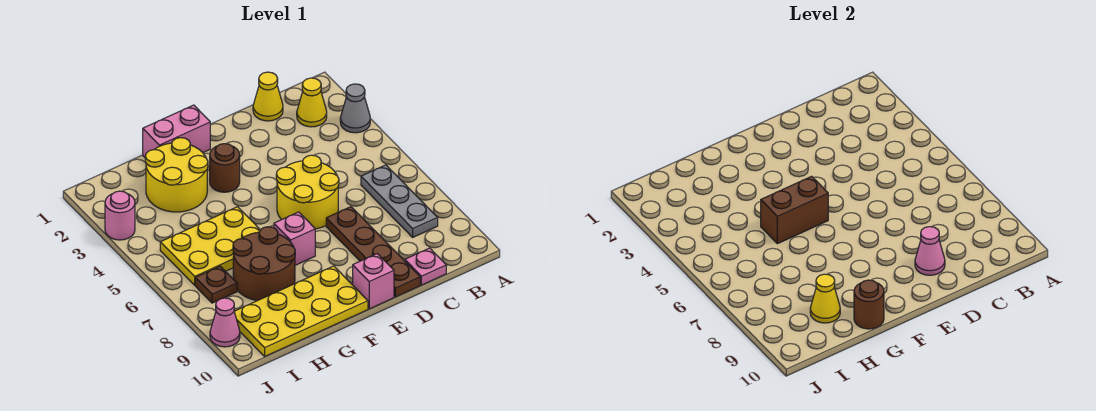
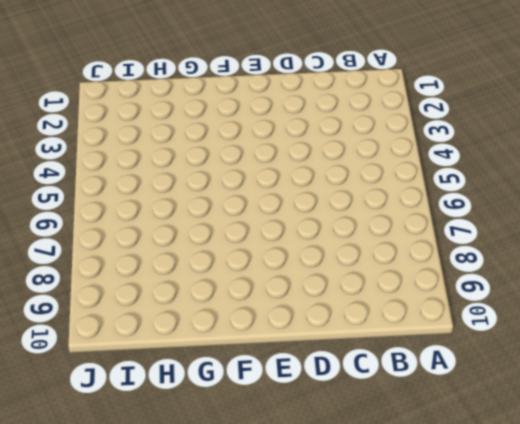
none -> grey cone A3 level 1
none -> yellow cone B2 level 1
none -> grey plate B6:B8 level 1

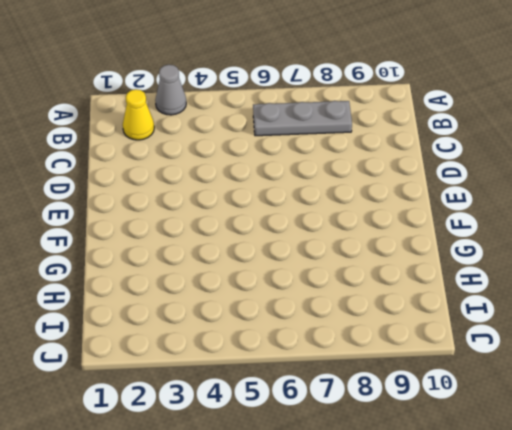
none -> yellow cone C1 level 1
none -> pink plate C10 level 1
none -> yellow round brick D5:E6 level 1

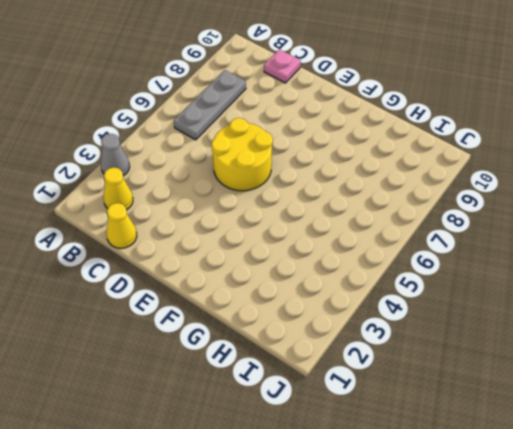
none -> brown plate D7:D10 level 1
none -> pink brick E10 level 1
none -> pink brick F1:G1 level 1

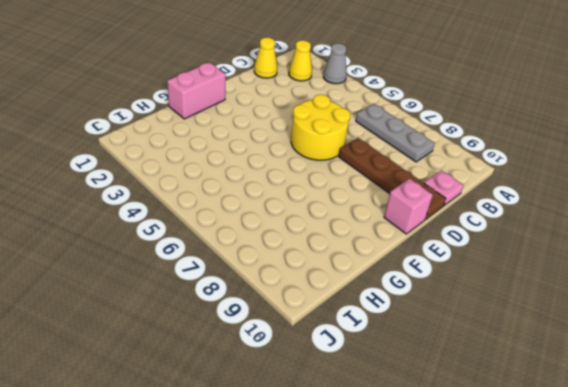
none -> brown round brick F3 level 1
none -> pink brick F7 level 1
none -> yellow plate F9:I10 level 1

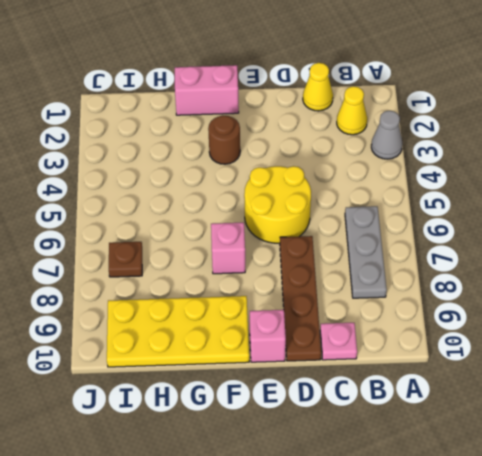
none -> yellow round brick G2:H3 level 1
none -> yellow plate G5:I6 level 1
none -> brown round brick G7:H8 level 1

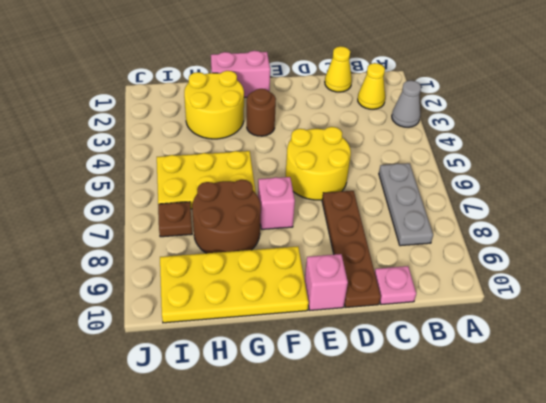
none -> pink round brick J3 level 1
none -> pink cone J9 level 1
none -> pink cone D9 level 2

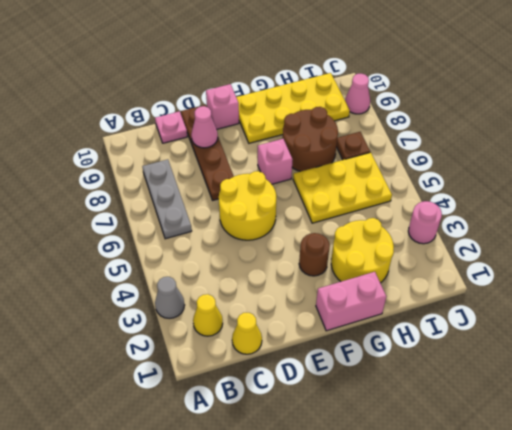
none -> brown brick F5:G5 level 2
none -> brown round brick G10 level 2
none -> yellow cone H9 level 2

